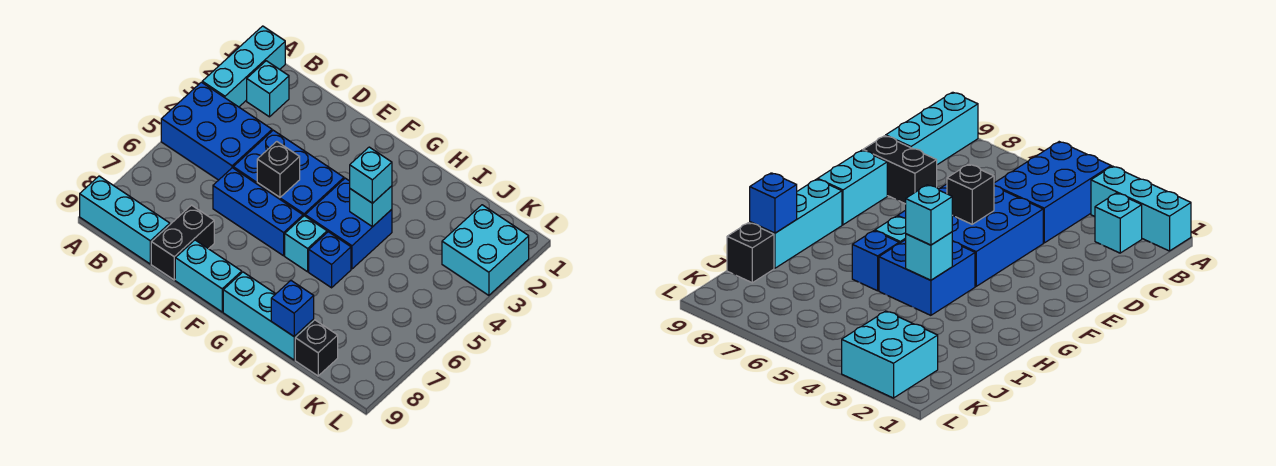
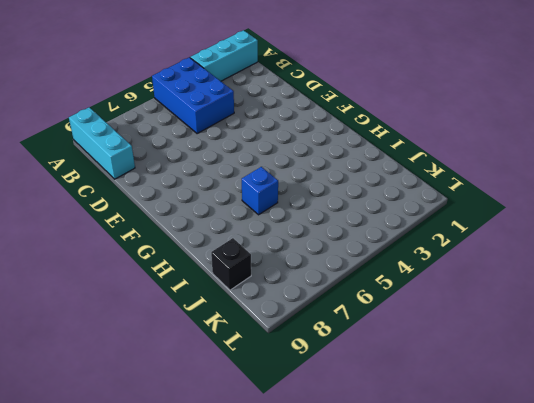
none -> cyan brick B2 level 1
none -> blue brick D4:F5 level 1
none -> blue brick D6:F6 level 1

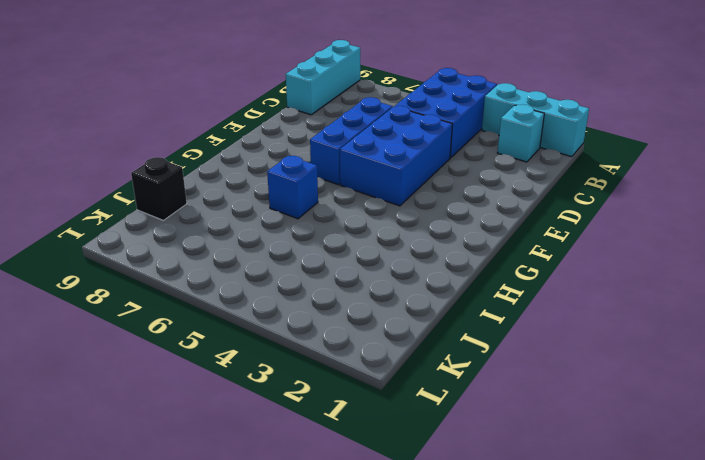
none -> black brick D8:D9 level 1
none -> cyan brick E9:F9 level 1
none -> blue brick G4:H5 level 1

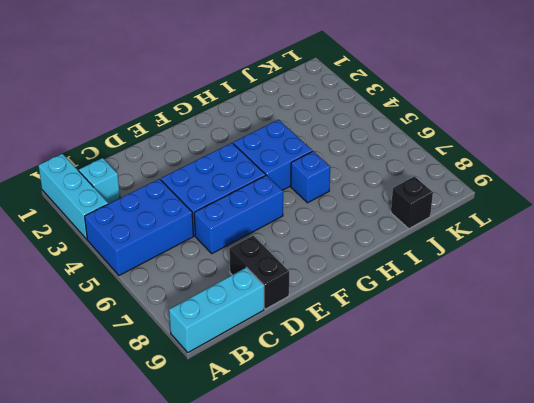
none -> cyan brick E9:F9 level 1
none -> cyan brick G6 level 1
none -> cyan brick G9:I9 level 1

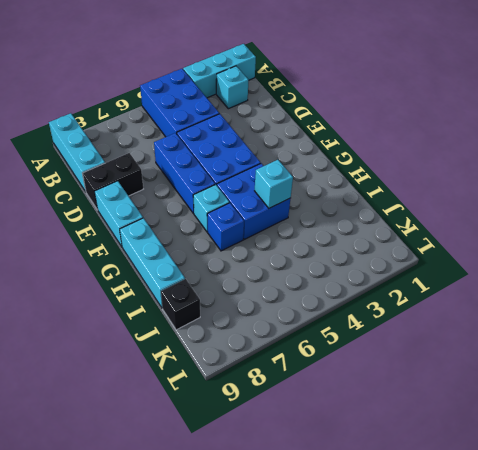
none -> cyan brick K2:L3 level 1
none -> black brick E5 level 2
none -> blue brick I9 level 2

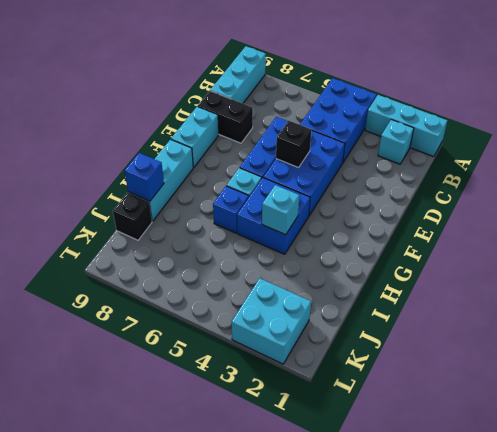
none -> cyan brick H4 level 3

